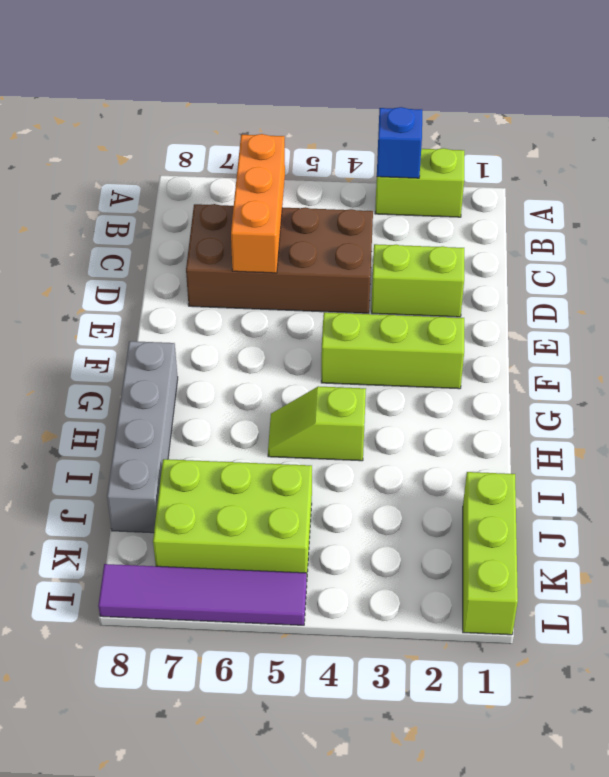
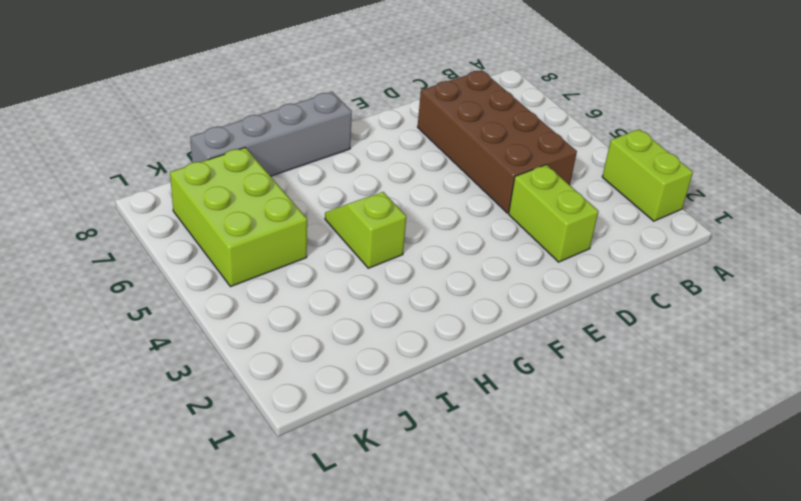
none -> lime brick F2:F4 level 1
none -> lime brick J1:L1 level 1

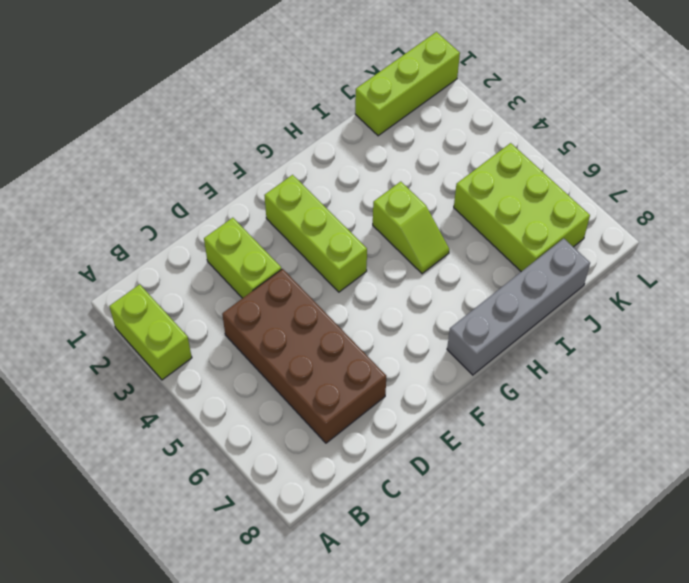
none -> purple tile L5:L8 level 1
none -> blue brick A3 level 2

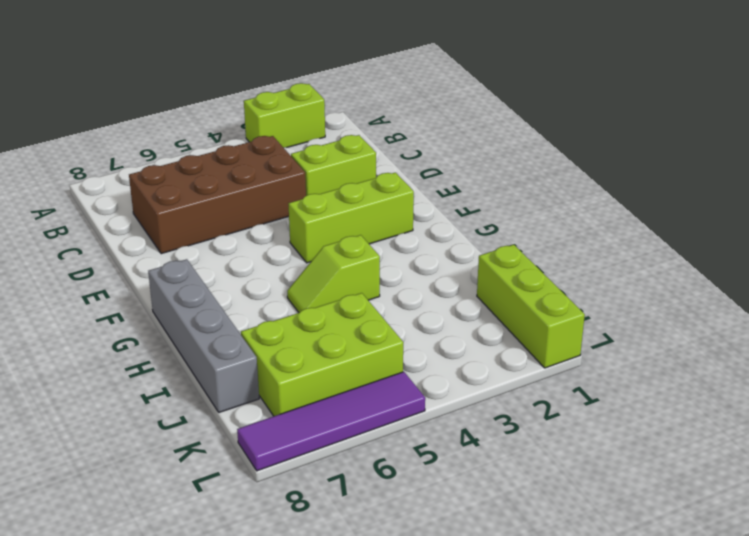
none -> blue brick A3 level 2
none -> orange brick B6:D6 level 2

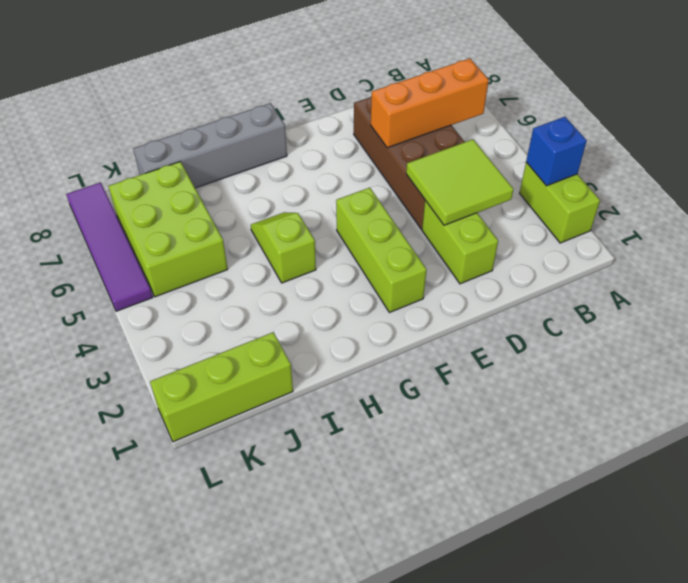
lime tile C3:D4 level 2 -> none

